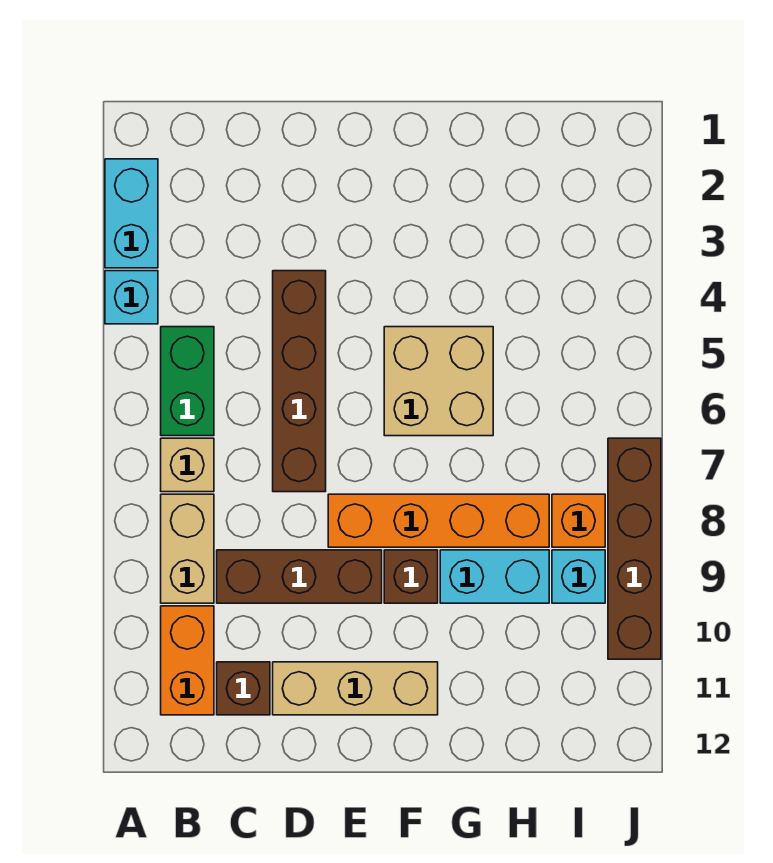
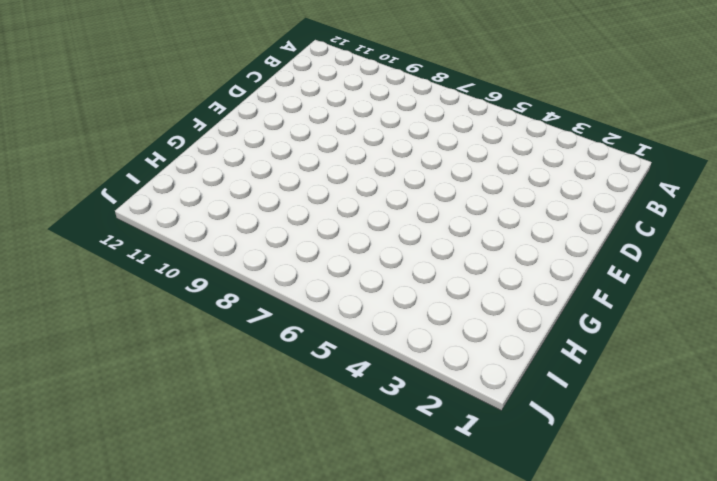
none -> cyan brick A2:A3 level 1
none -> cyan brick A4 level 1
none -> green brick B5:B6 level 1

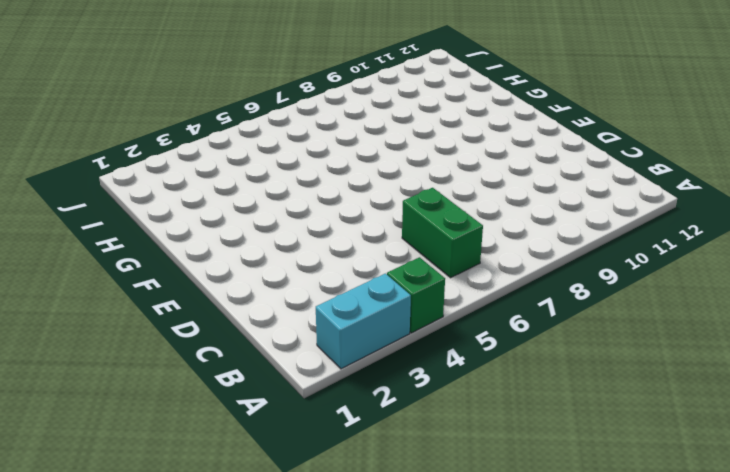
green brick A4 level 1 -> cyan brick A4 level 1
green brick B6:C6 level 1 -> green brick B5:B6 level 1
none -> tan brick B7 level 1
none -> tan brick B8:B9 level 1
none -> orange brick B10:B11 level 1

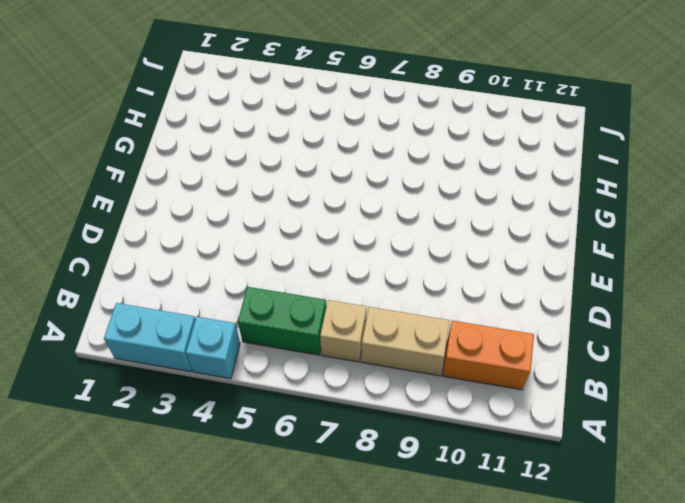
none -> brown brick C9:E9 level 1
none -> brown brick C11 level 1
none -> brown brick D4:D7 level 1

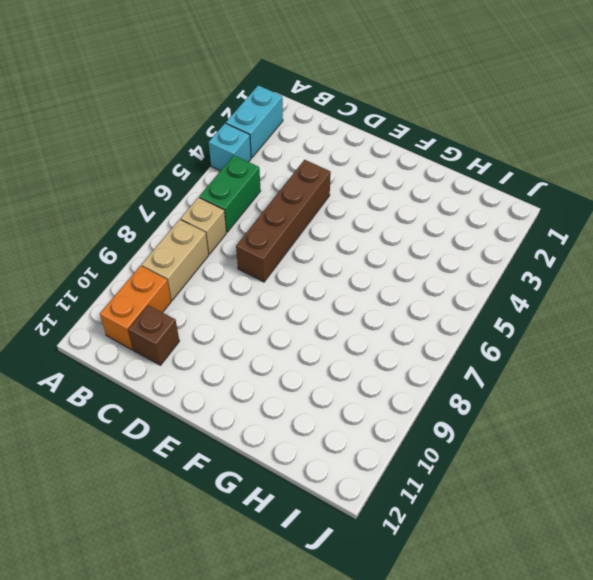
none -> brown brick C9:E9 level 1
none -> tan brick D11:F11 level 1
none -> orange brick E8:H8 level 1

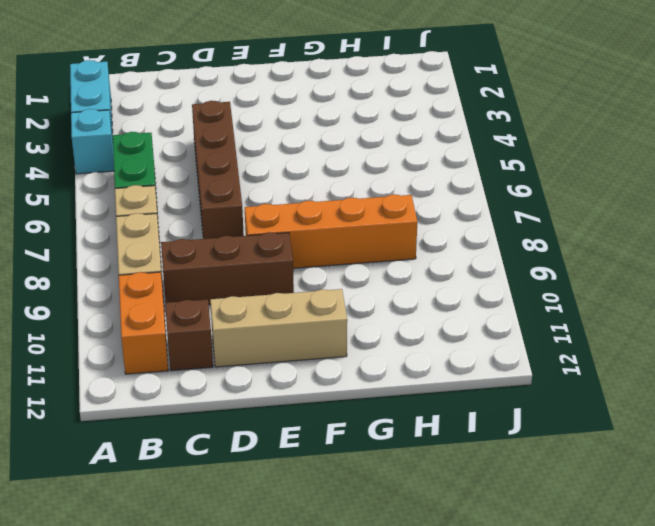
none -> tan brick F5:G6 level 1
none -> brown brick F9 level 1
none -> cyan brick G9:H9 level 1

